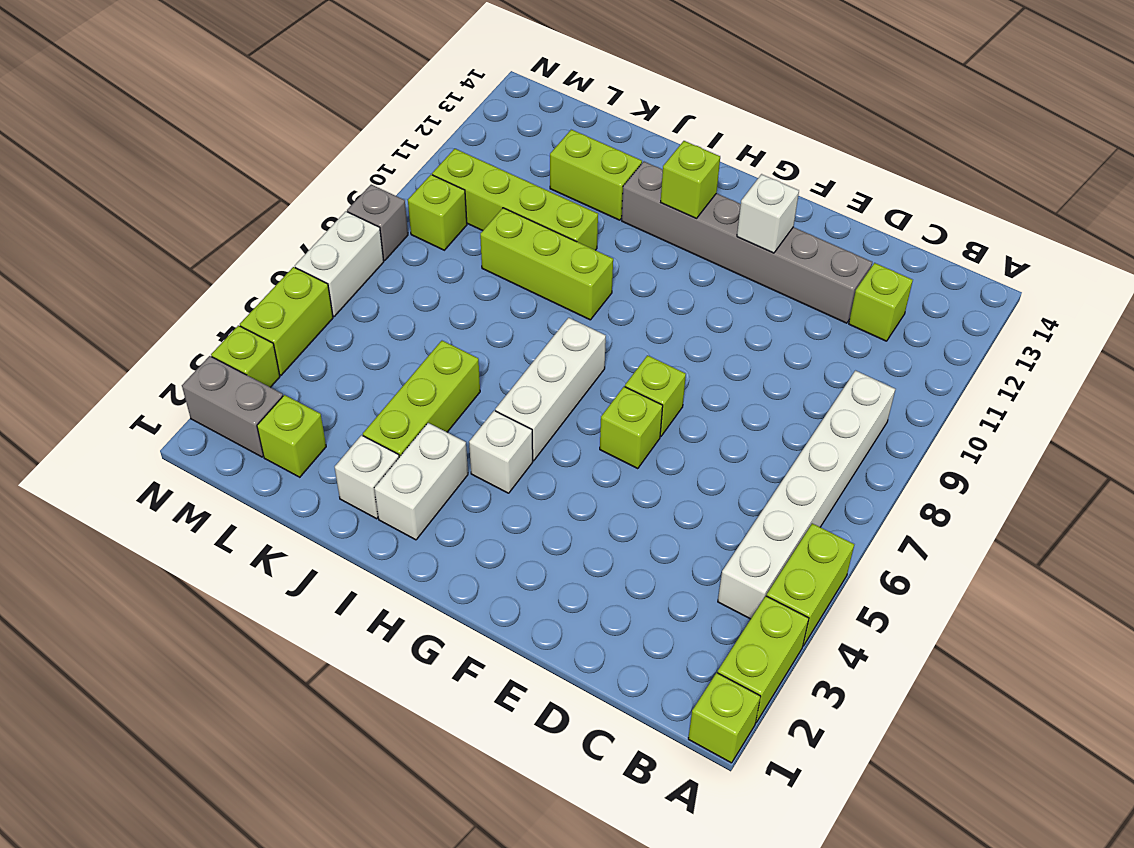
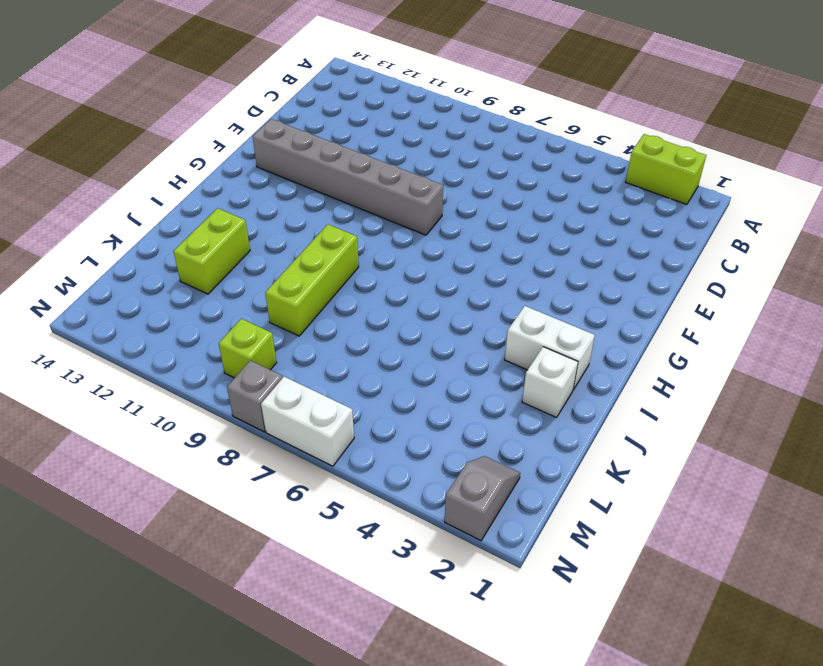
grey brick F8:F13 level 1 -> grey brick D12:I12 level 1
grey slope M2:N2 level 1 top N -> grey brick M2:N2 level 1
none -> lime brick A1 level 1
none -> lime brick A4:A5 level 1
none -> white brick B4:B9 level 1

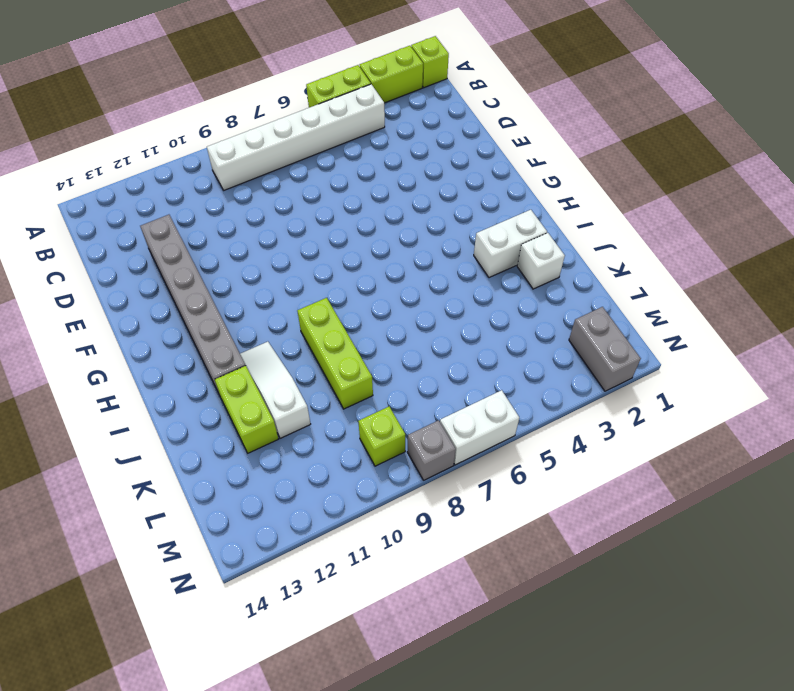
white slope I11:K11 level 1 top K -> none
none -> lime brick C12 level 1
none -> lime brick F6 level 1
none -> lime brick F7 level 1

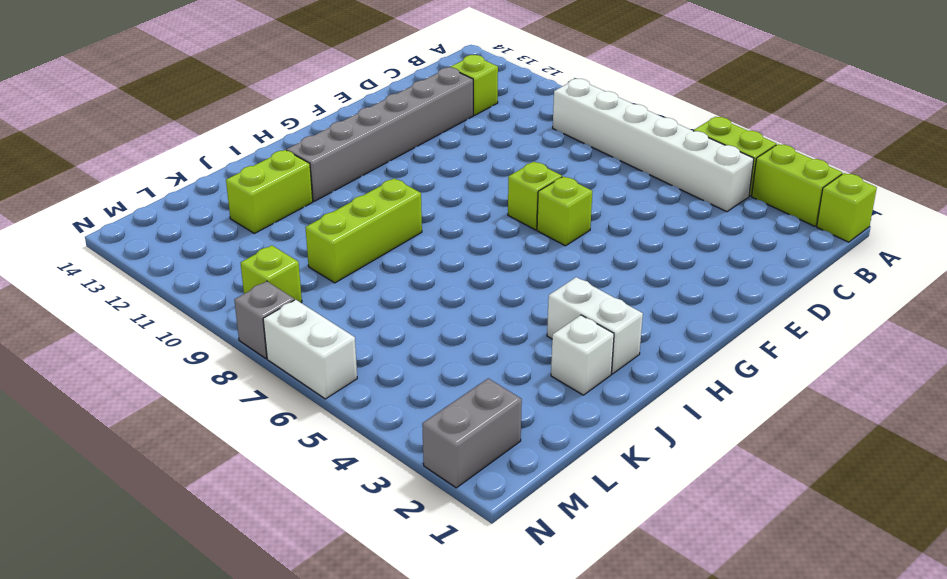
none -> white brick H4 level 1
none -> white brick H5:H7 level 1
none -> lime brick J3:J5 level 1

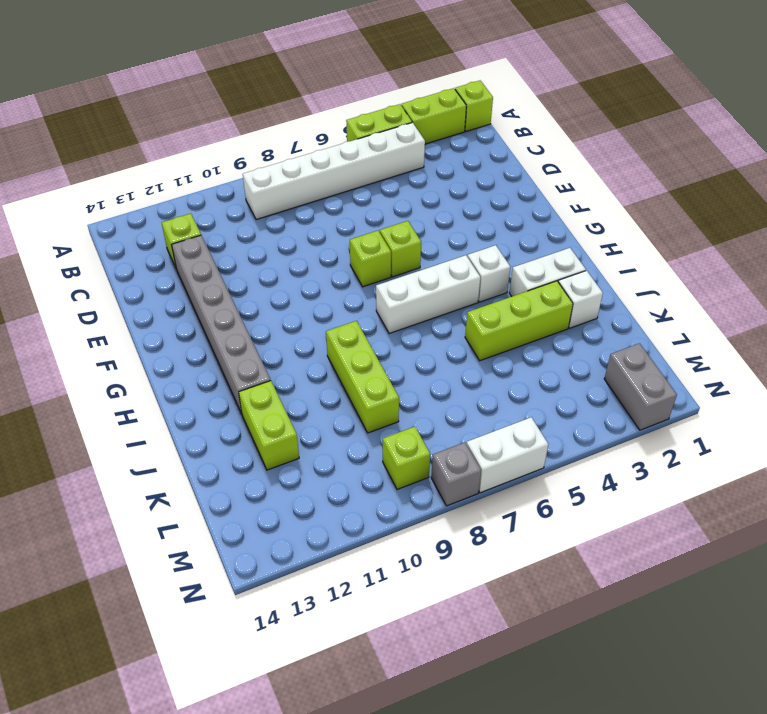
none -> lime brick J10:M10 level 1
none -> lime brick L2 level 1
none -> lime brick N3 level 1

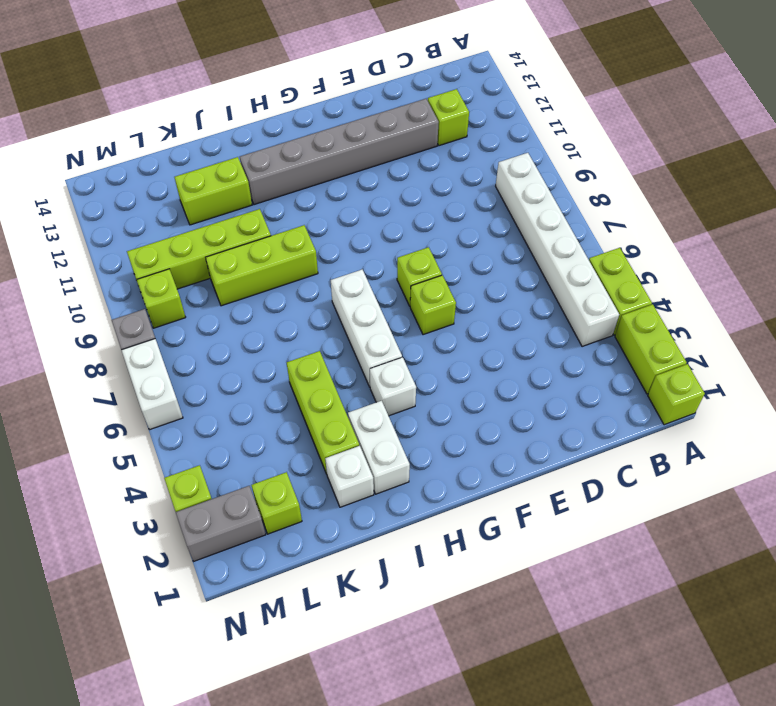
none -> lime brick N4:N5 level 1
none -> white brick F12 level 2
none -> lime brick H12 level 2

